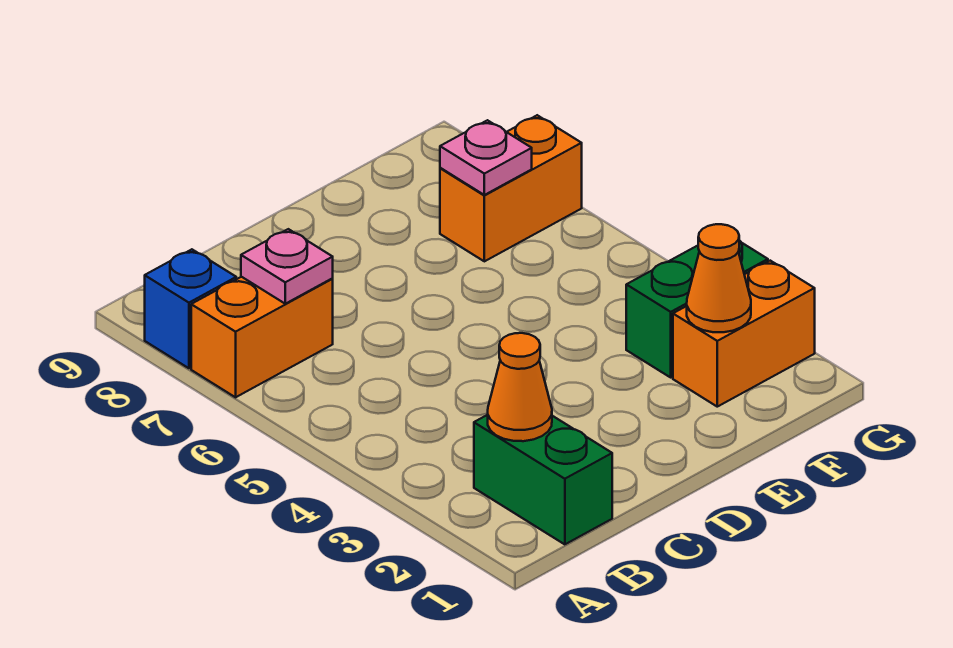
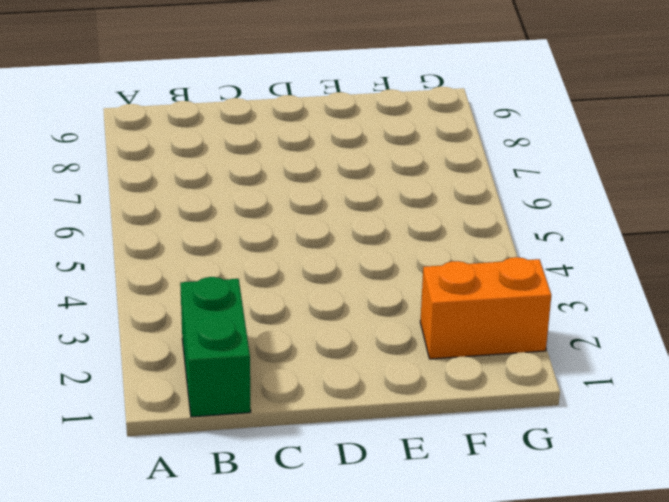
none -> orange brick A7:B7 level 1
none -> blue brick A8 level 1

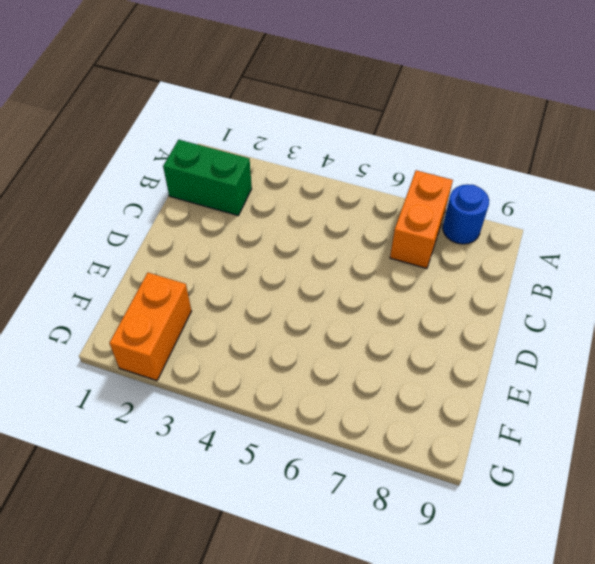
blue round brick A8 level 1 -> blue brick A8 level 1
none -> green brick F3:G3 level 1
none -> orange brick F7:G7 level 1

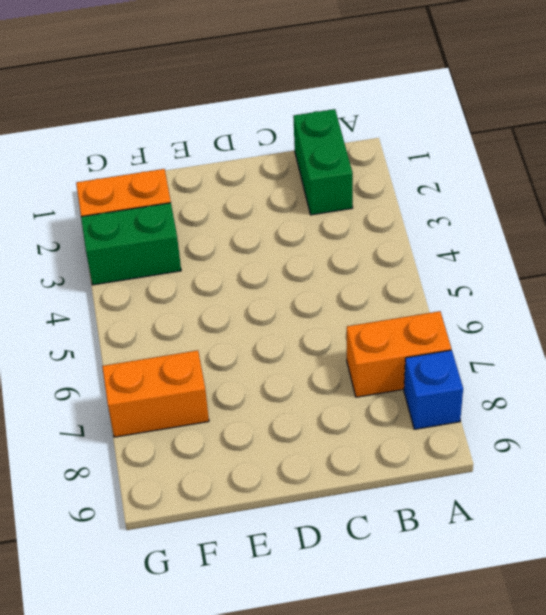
none -> orange cone B2 level 2
none -> pink plate B7 level 2

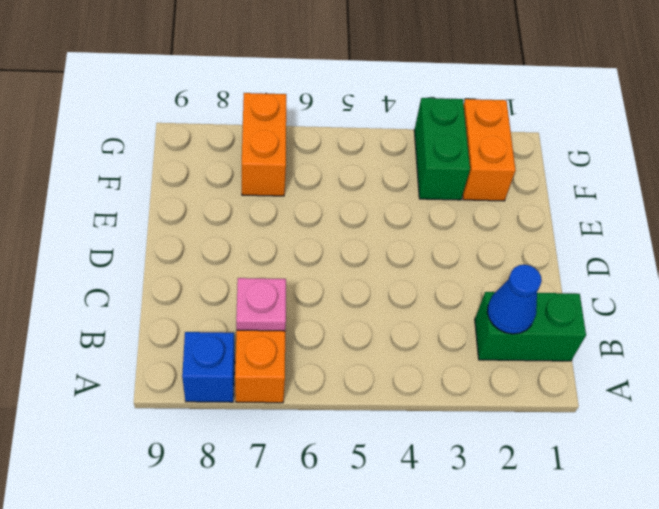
blue cone B2 level 2 -> orange cone B2 level 2
none -> orange cone F2 level 2
none -> pink plate F7 level 2

